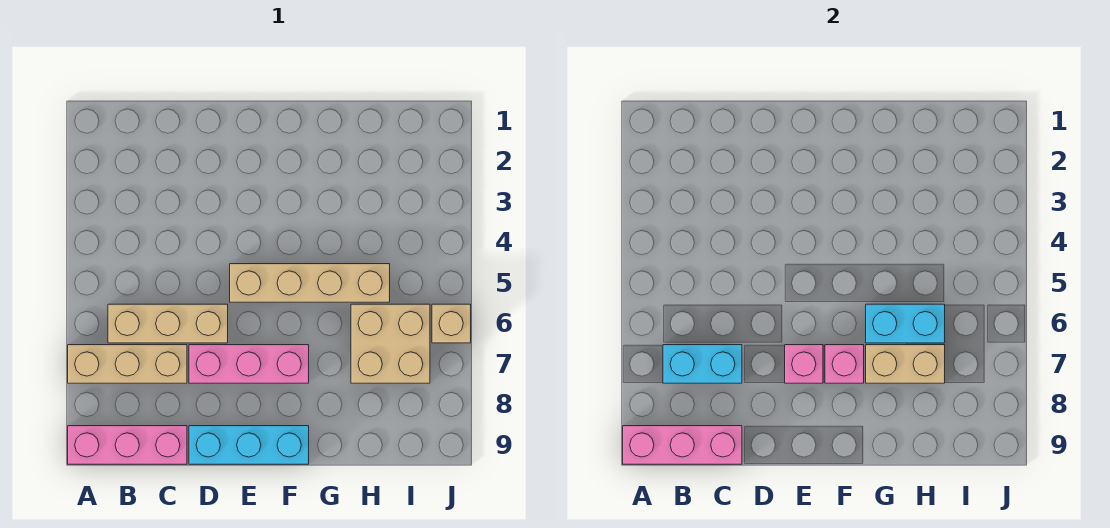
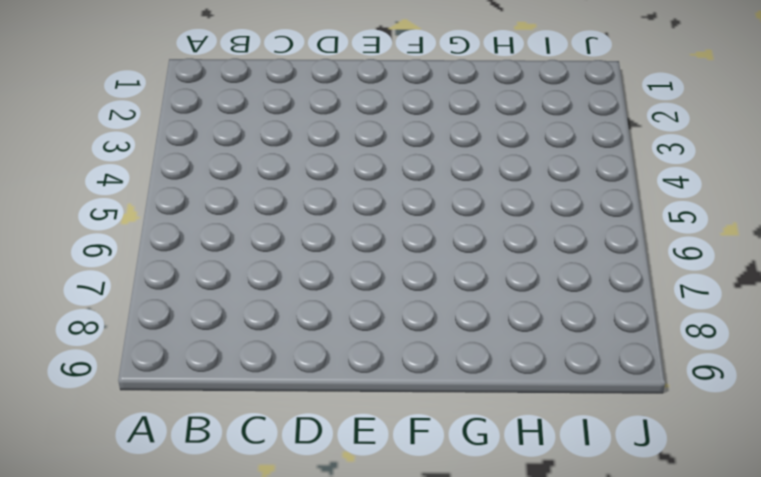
none -> tan brick A7:C7 level 1
none -> pink brick A9:C9 level 1
none -> tan brick B6:D6 level 1

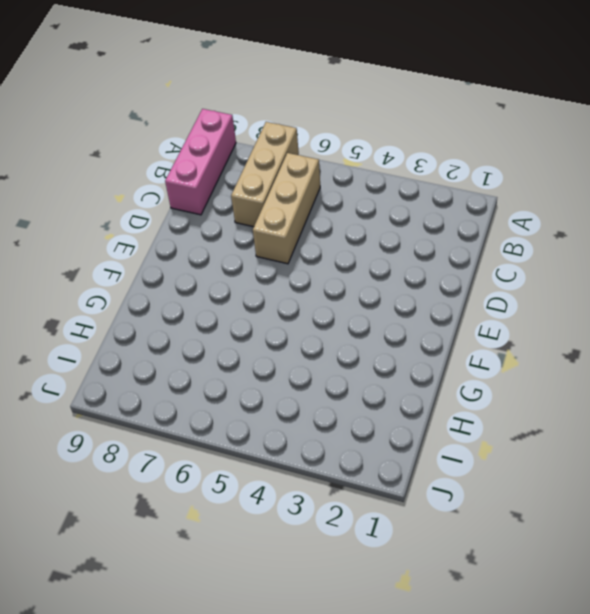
none -> pink brick D7:F7 level 1
none -> cyan brick D9:F9 level 1
none -> tan brick E5:H5 level 1

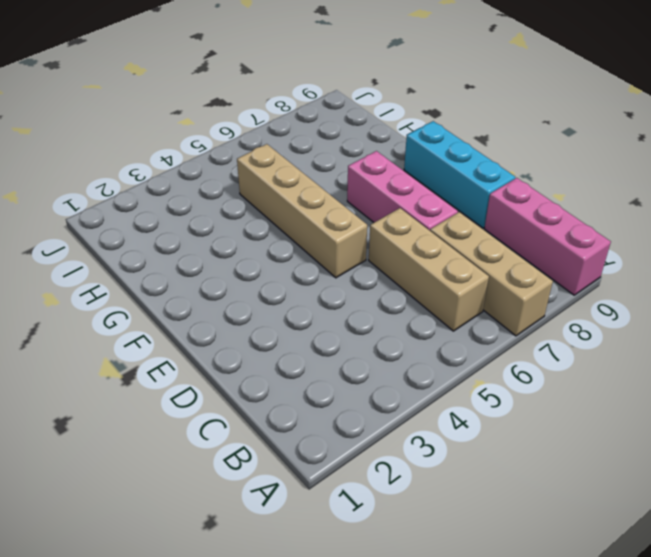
none -> tan brick H6:I7 level 1
none -> tan brick J6 level 1
none -> pink brick A9:C9 level 2

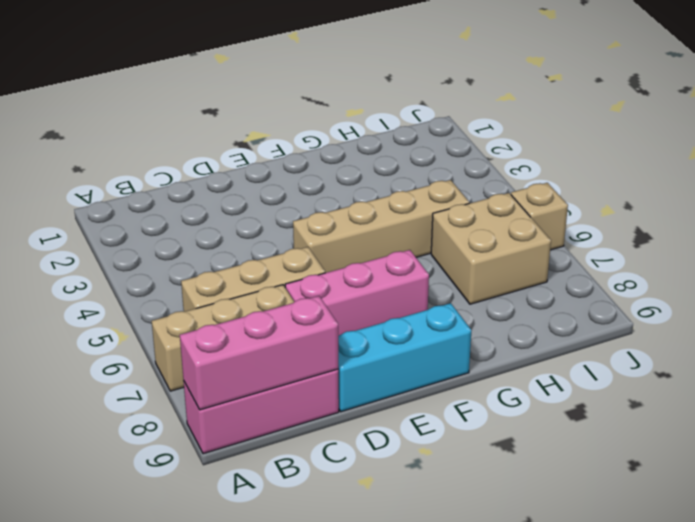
none -> cyan brick B7:C7 level 2
none -> pink brick E7 level 2
none -> pink brick F7 level 2

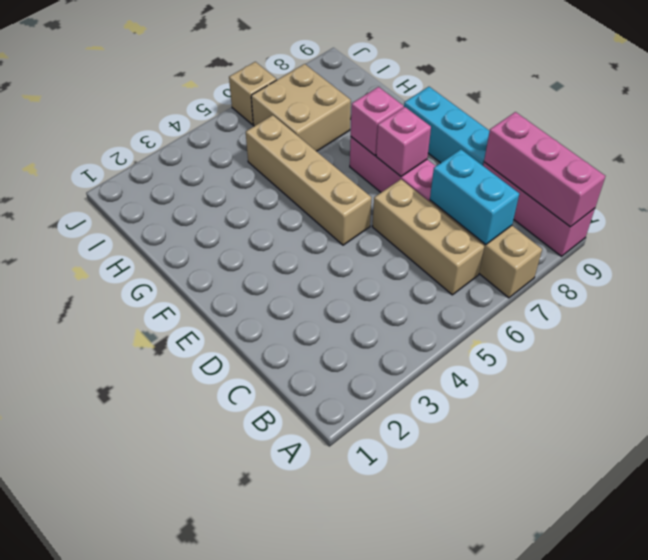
none -> cyan brick G6:H6 level 2
none -> tan brick G7:H7 level 2

